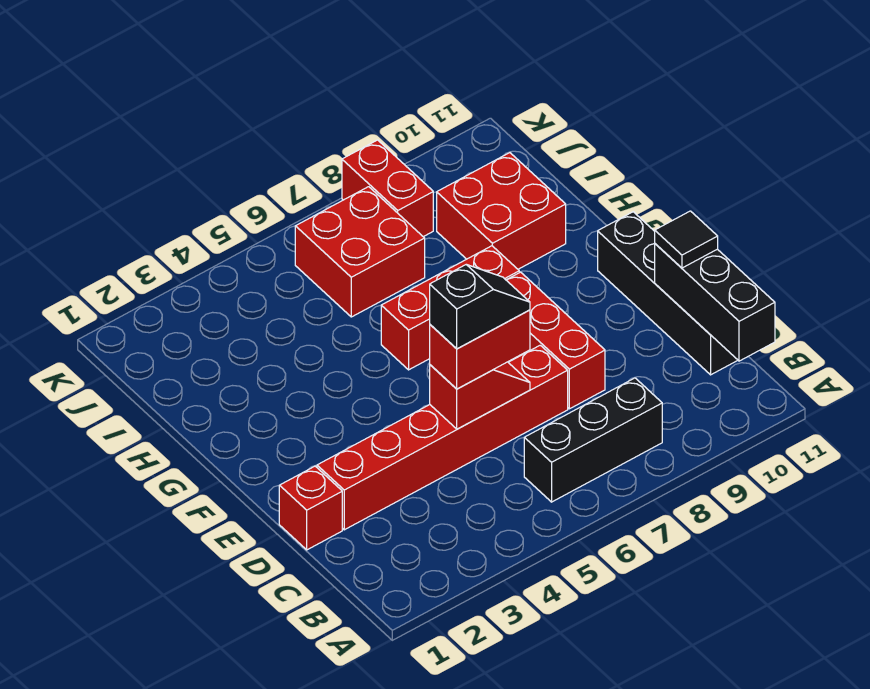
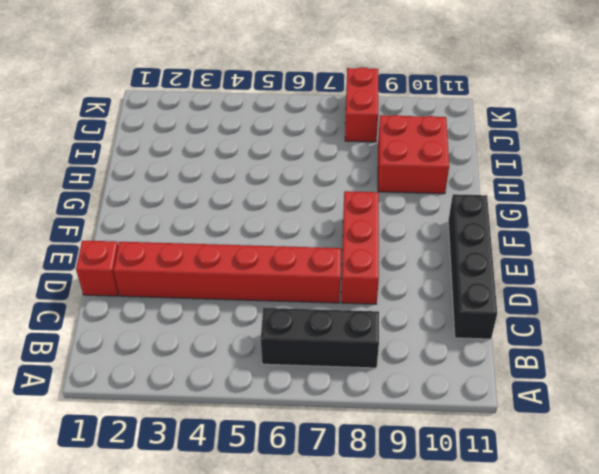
none -> red brick G6:G8 level 1
none -> red brick I6:J7 level 1
none -> black brick B11:D11 level 2

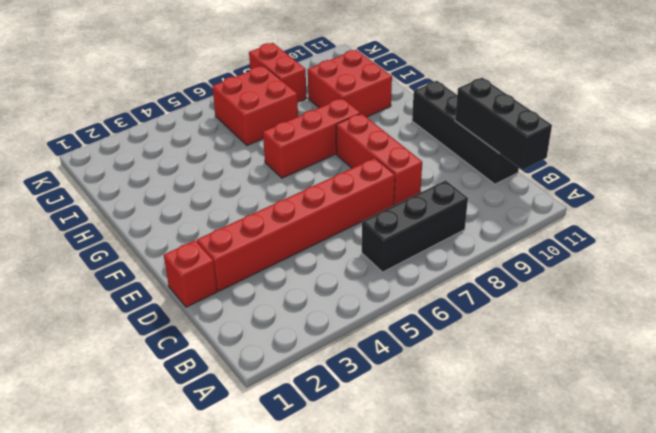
none -> red slope D5:D6 level 2 top 5
none -> red brick D5:D6 level 3
none -> black tile D11 level 3

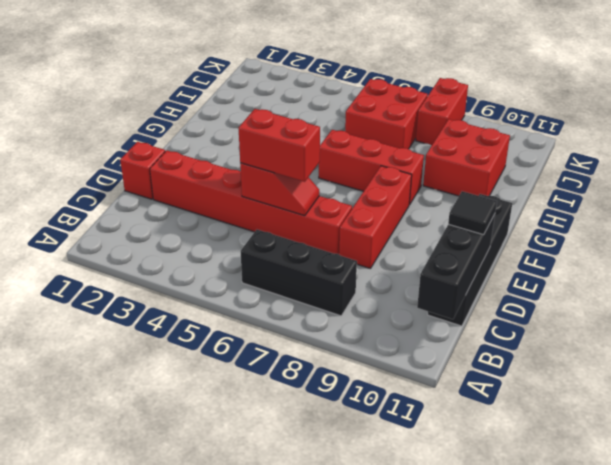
none -> black slope D5:D6 level 4 top 5

